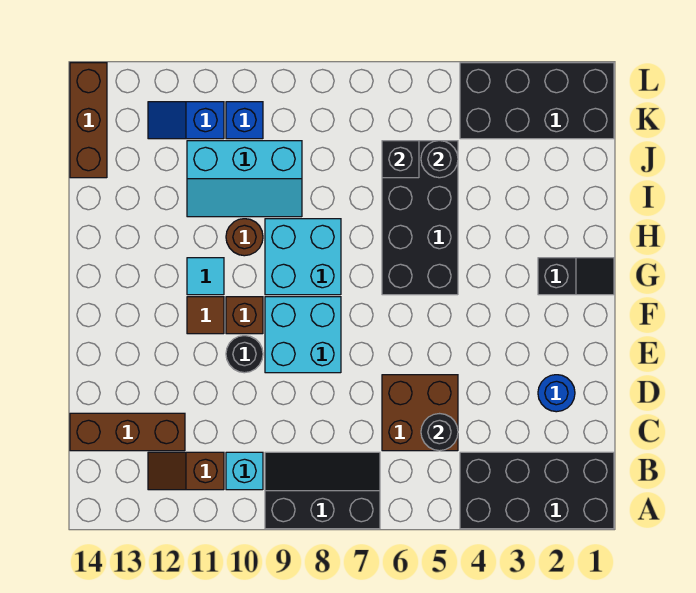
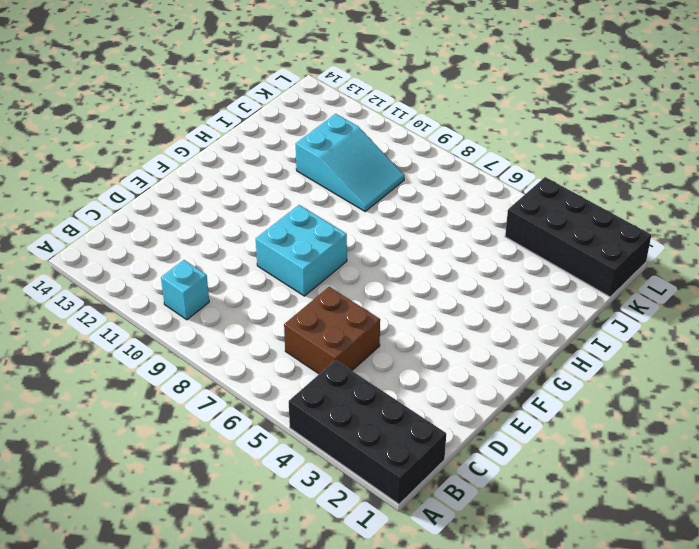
cyan slope I9:J11 level 1 top 11 -> cyan slope I9:J11 level 1 top J
none -> black slope A7:B9 level 1 top A
none -> brown slope B11:B12 level 1 top 11
none -> brown brick C12:C14 level 1

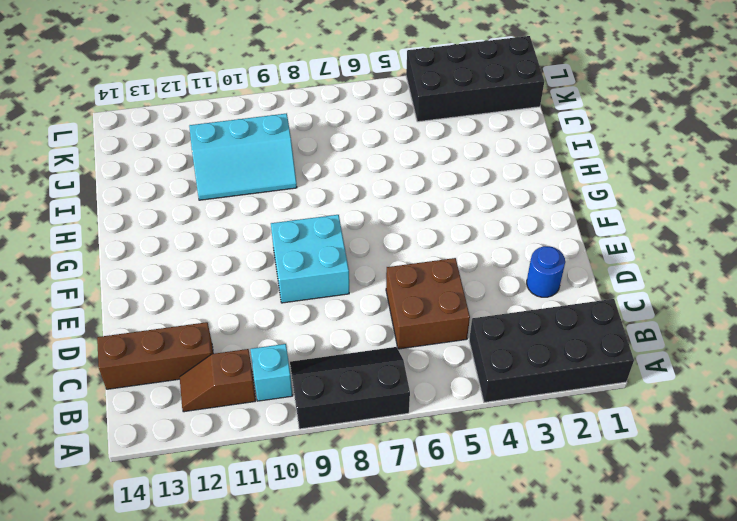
none -> black round brick E10 level 1
none -> brown brick F10 level 1
none -> brown tile F11 level 1

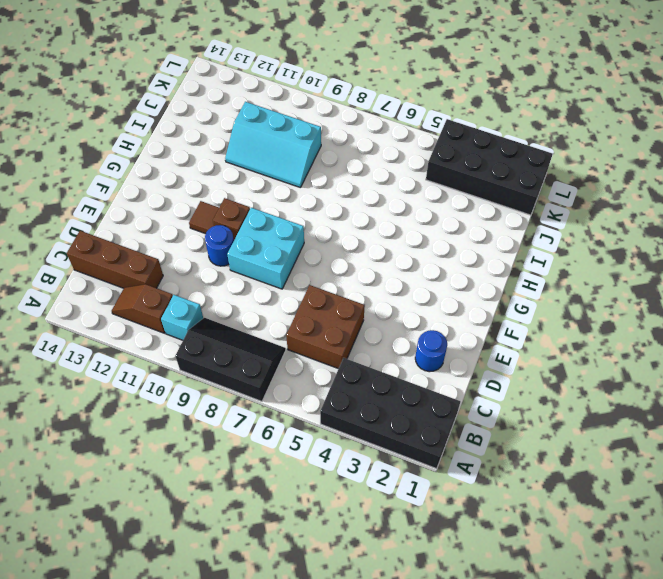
blue round brick E10 level 1 -> black round brick E10 level 1
none -> black slope G1:G2 level 1 top 2
none -> black brick G5:J6 level 1
none -> cyan brick G8:H9 level 1

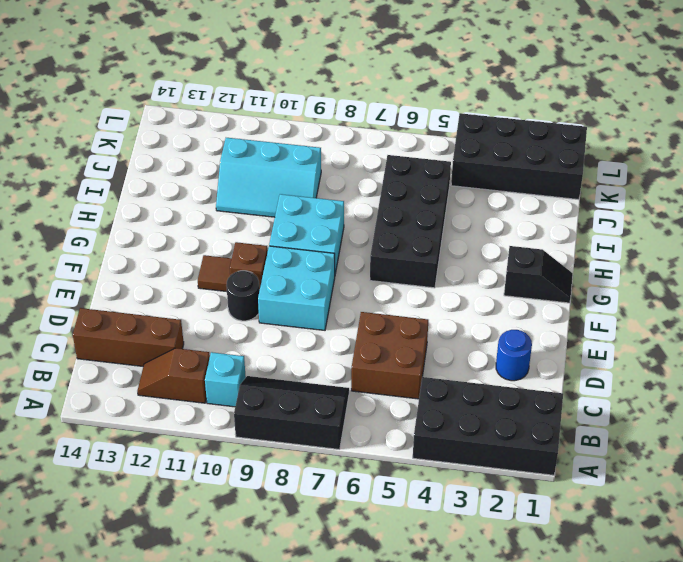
none -> cyan tile G11 level 1
none -> brown round brick H10 level 1
none -> brown brick J14:L14 level 1

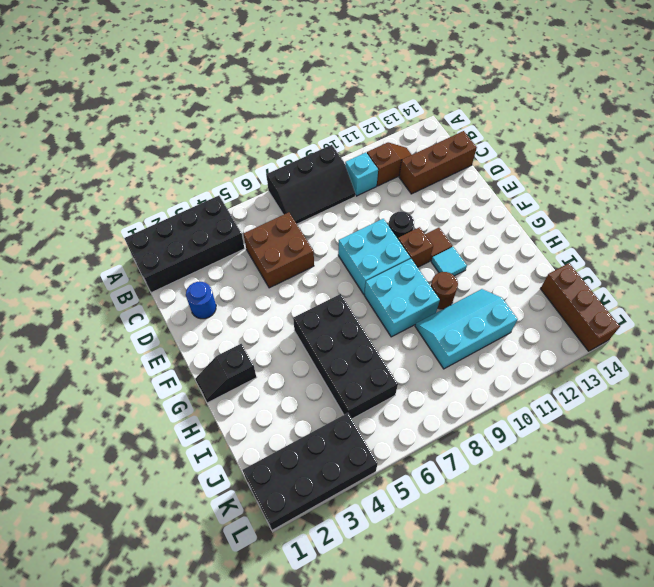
none -> blue brick K10 level 1
none -> blue slope K11:K12 level 1 top 11
none -> black round brick C5 level 2

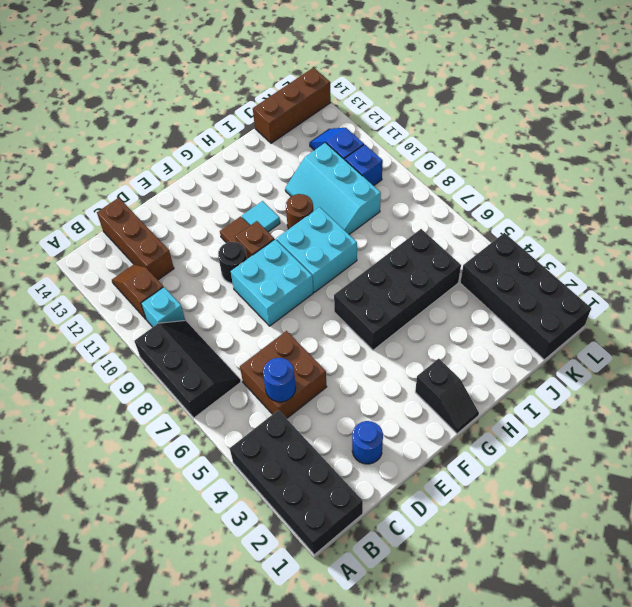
blue round brick C5 level 2 -> black round brick C5 level 2
none -> black round brick J5 level 2
none -> black brick J6 level 2

